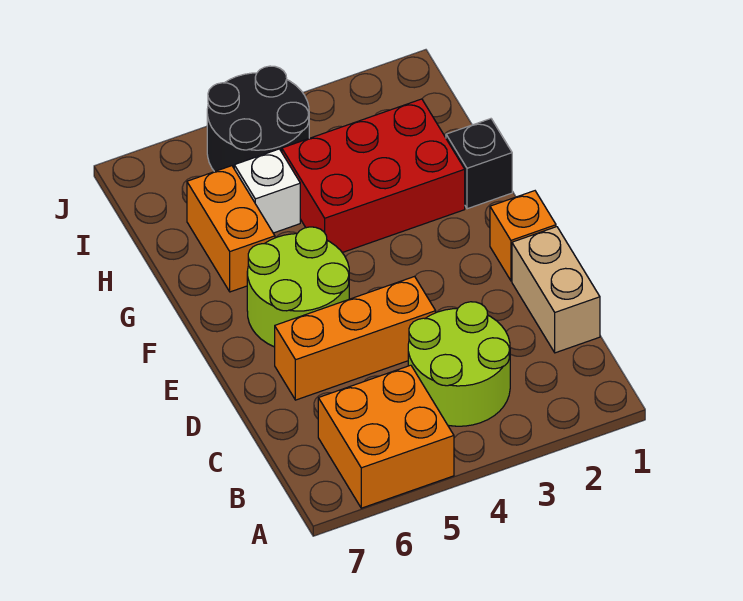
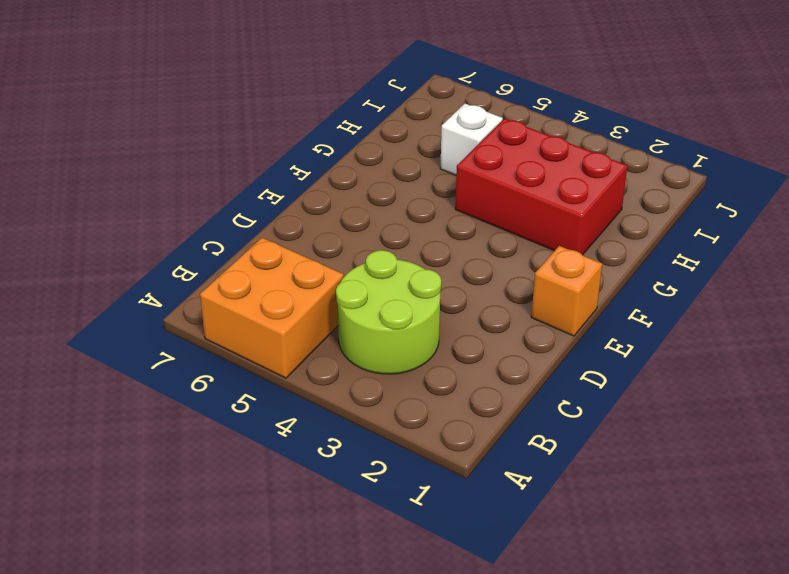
none -> tan brick C1:D1 level 1
none -> orange brick D4:D6 level 1

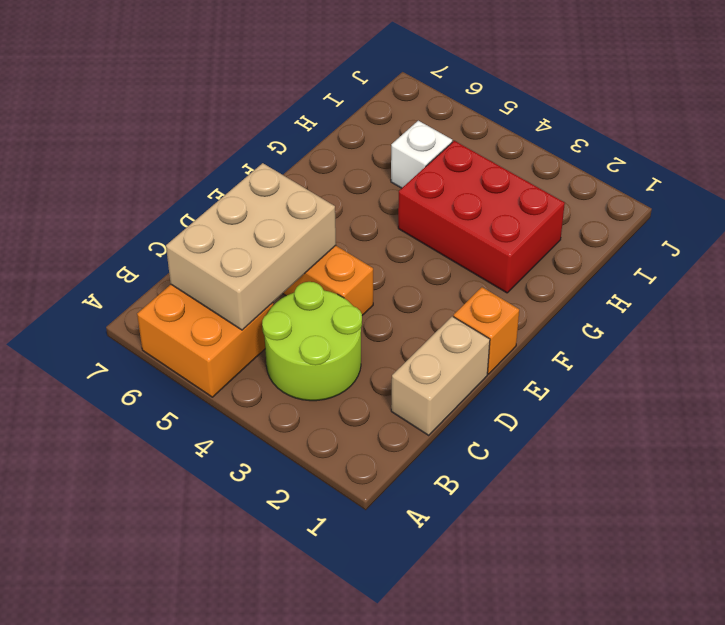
tan brick B5:D6 level 2 -> none
none -> lime round brick E5:F6 level 1
none -> black brick G1 level 1

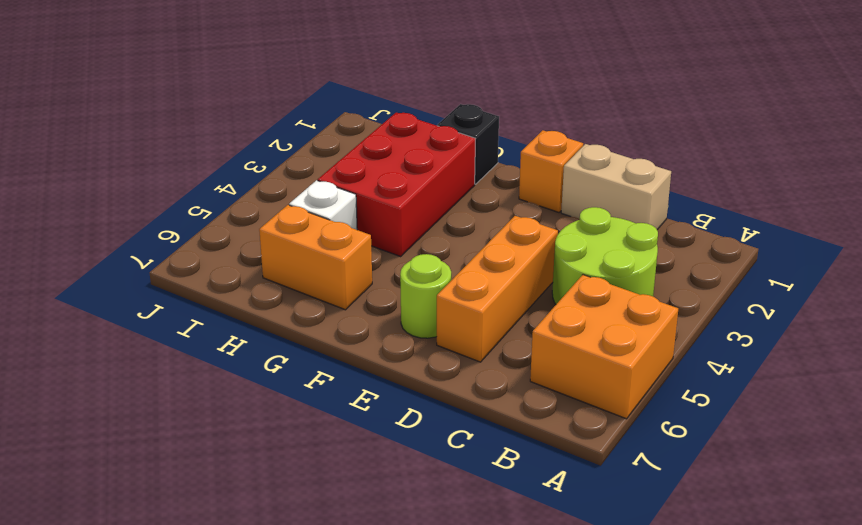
lime round brick E6 level 1 -> lime round brick E5:F6 level 1
none -> black round brick I4:J5 level 1

